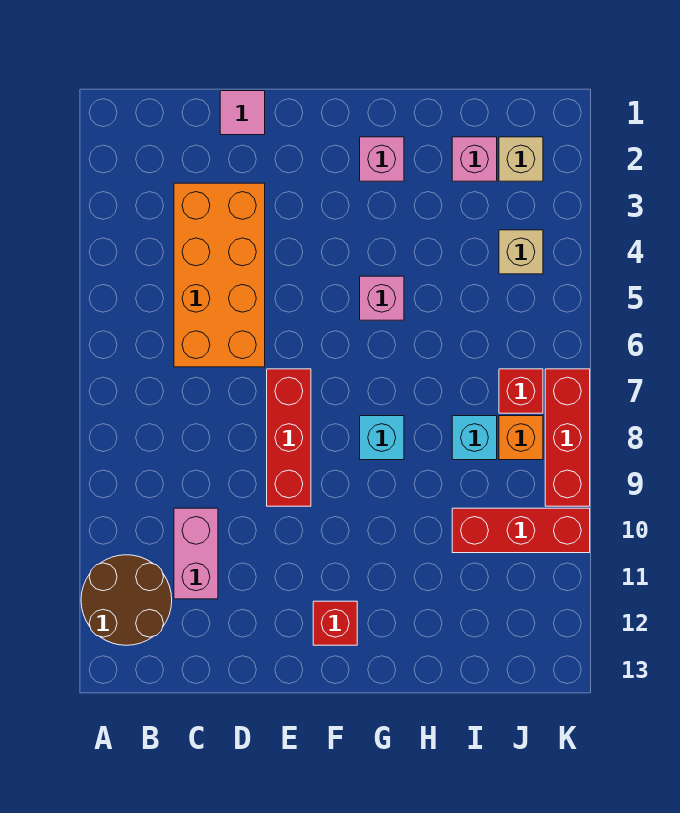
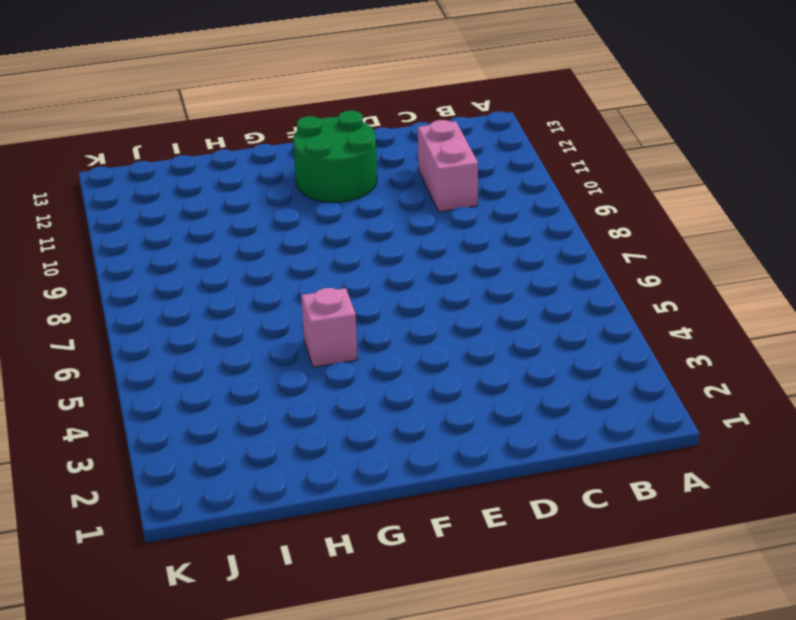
green round brick E11:F12 level 1 -> red brick F12 level 1
none -> brown round brick A11:B12 level 1
none -> orange brick C3:D6 level 1
none -> pink tile D1 level 1

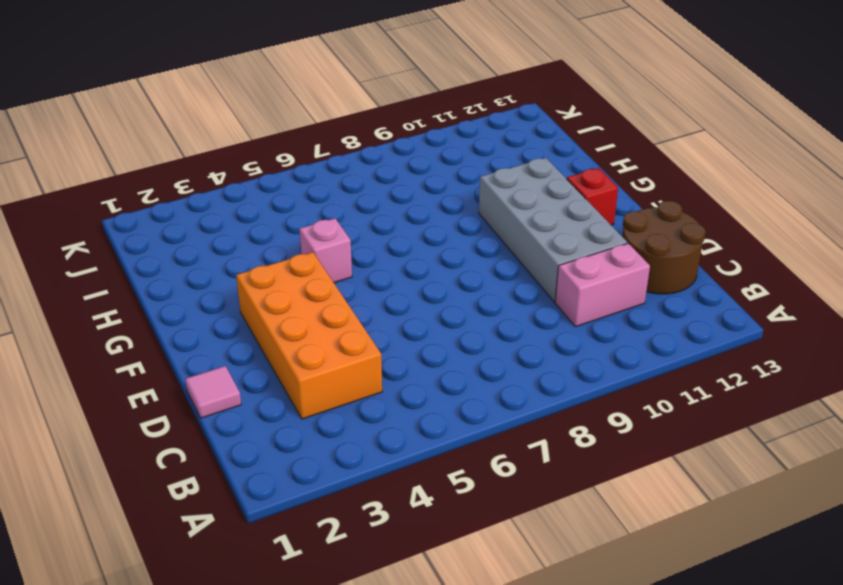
orange brick C3:F4 level 1 -> orange brick C3:D6 level 1
brown round brick C12:D13 level 1 -> brown round brick A11:B12 level 1
grey brick D10:G11 level 1 -> none
none -> red brick E7:E9 level 1
none -> pink brick G2 level 1
none -> cyan brick G8 level 1

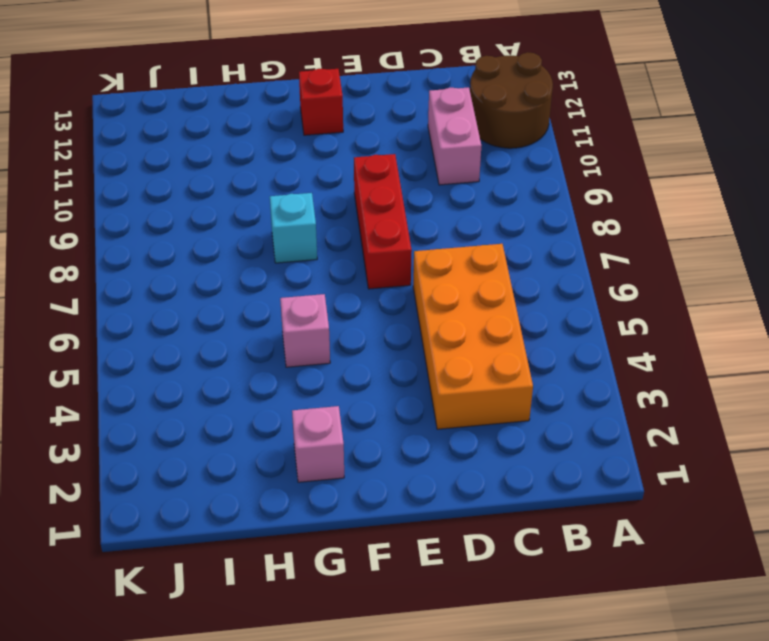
none -> pink tile D1 level 1
none -> pink brick I2 level 1
none -> cyan brick I8 level 1

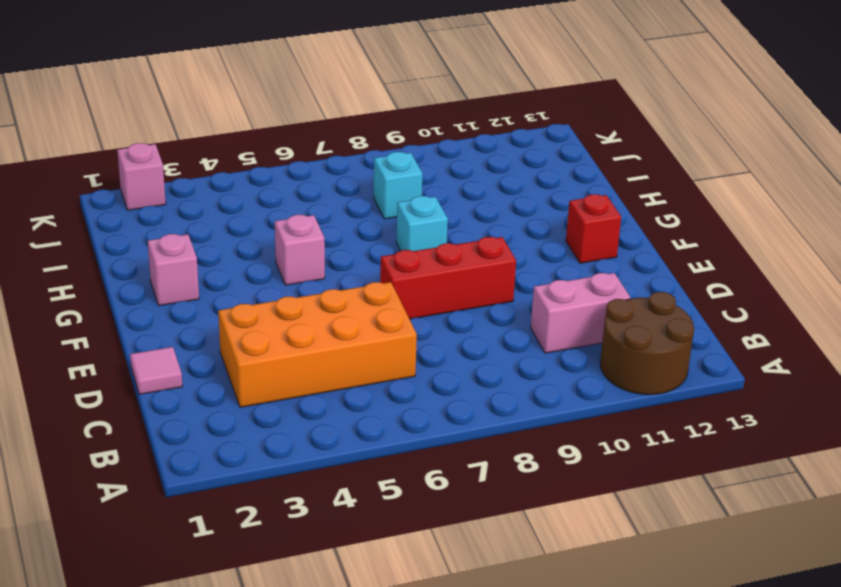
pink brick K2 level 1 -> pink brick I2 level 1
none -> red brick I10:K10 level 1
none -> tan brick J2 level 1
none -> tan brick J4 level 1

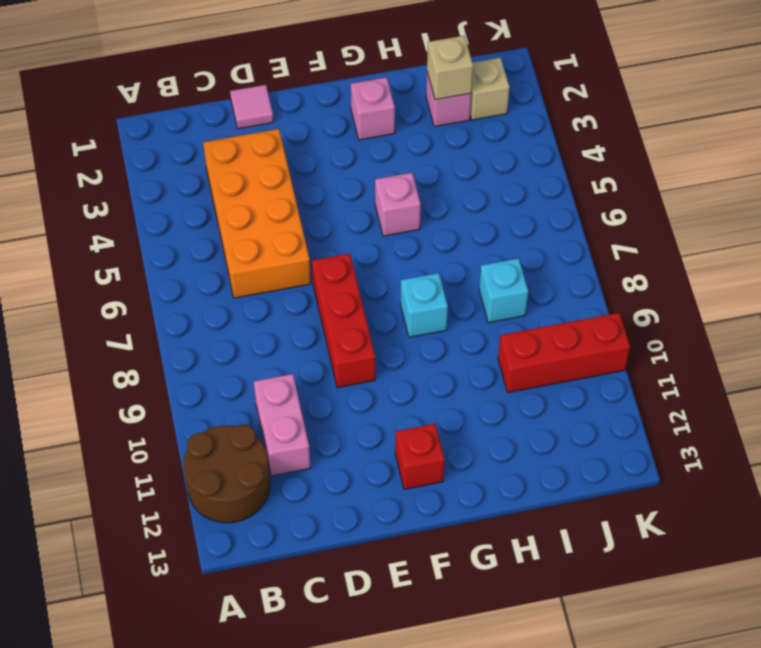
tan brick I2 level 2 -> tan brick J4 level 1
none -> red brick J7 level 1
none -> orange brick J8 level 1
none -> red brick K7:K9 level 1

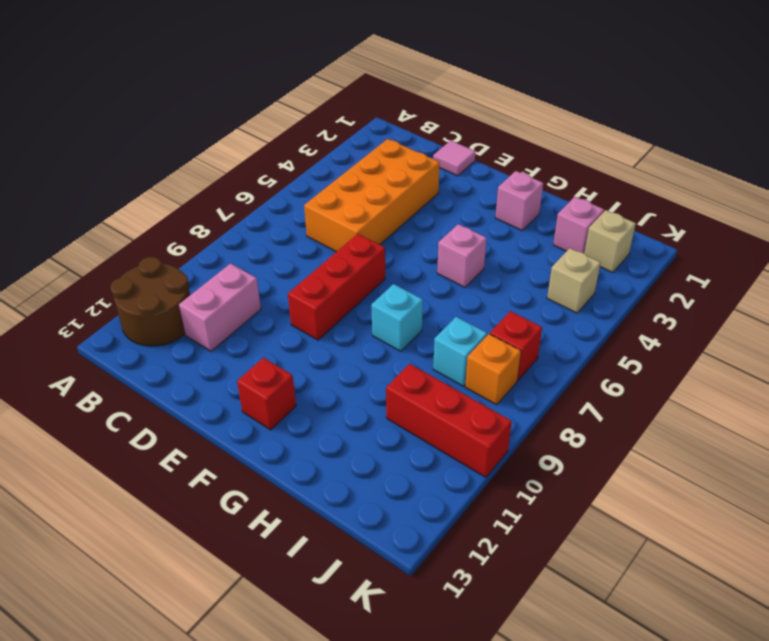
none -> red brick K7:K9 level 1

